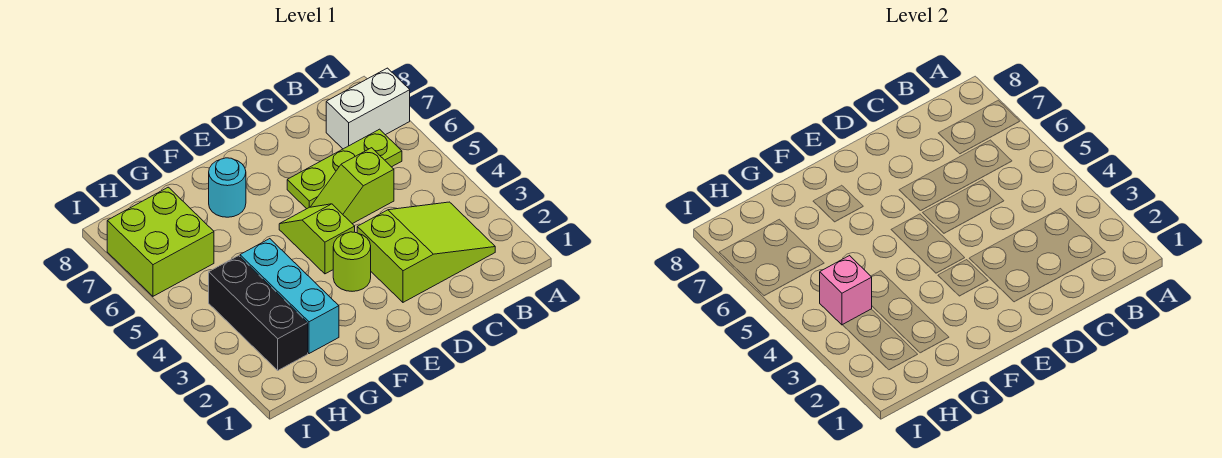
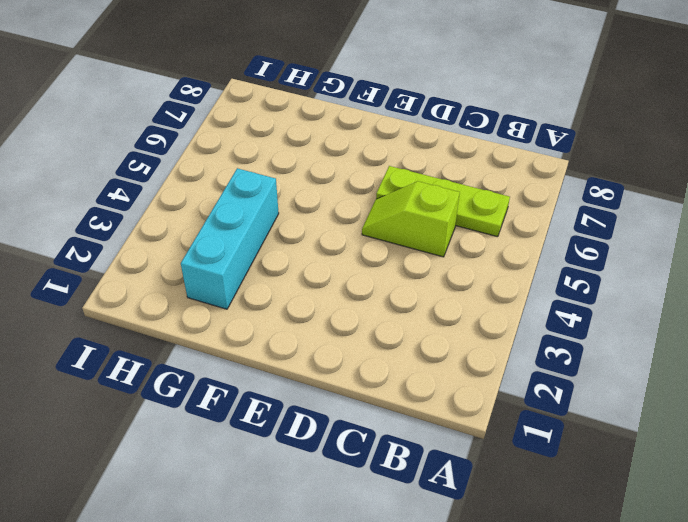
none -> white brick A7:B7 level 1
none -> lime slope B2:D3 level 1 top D

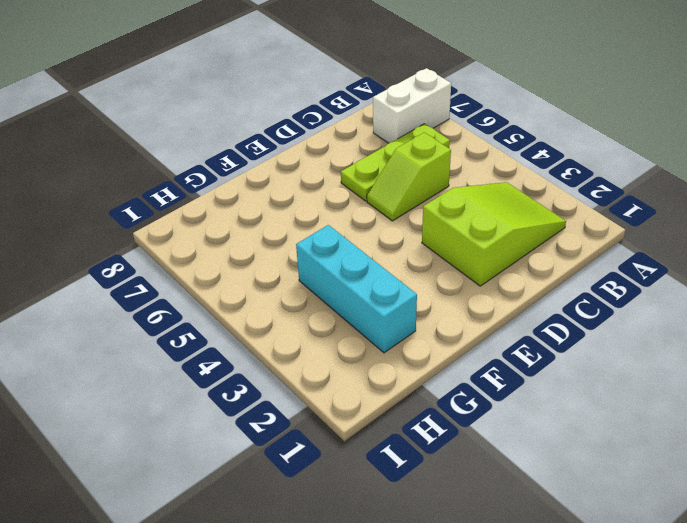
none -> lime round brick E3 level 1
none -> lime slope E4:E5 level 1 top 4

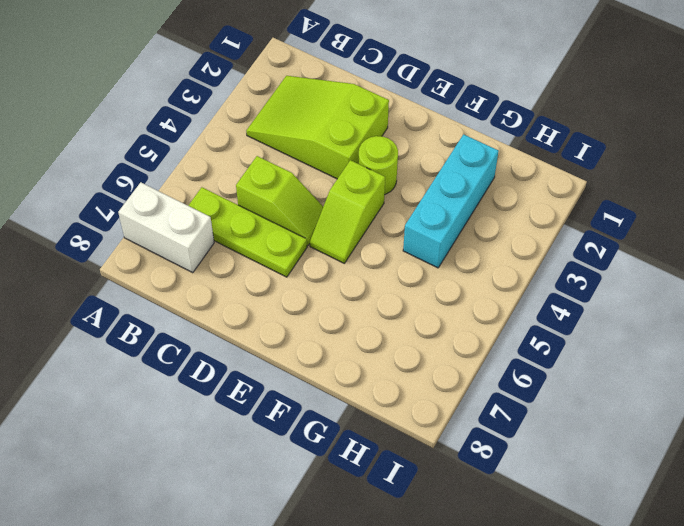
none -> cyan round brick F7 level 1
none -> black brick H2:H4 level 1

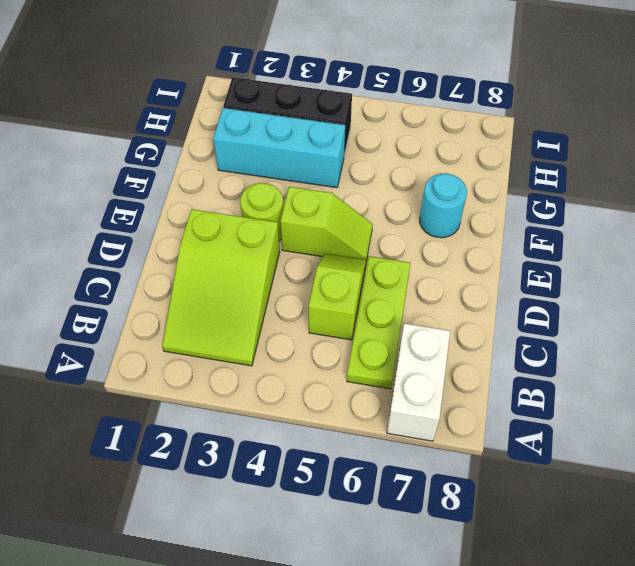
none -> lime brick H6:I7 level 1
none -> pink brick H4 level 2

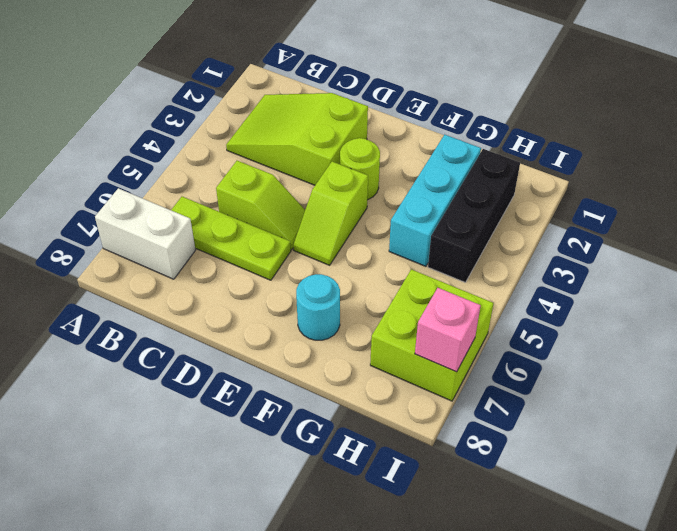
pink brick I7 level 2 -> pink brick H4 level 2

